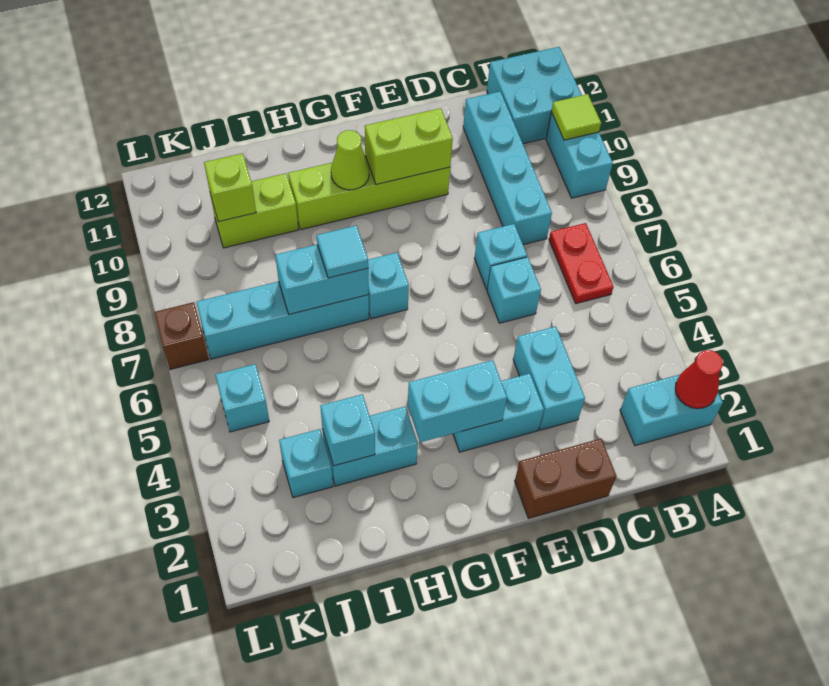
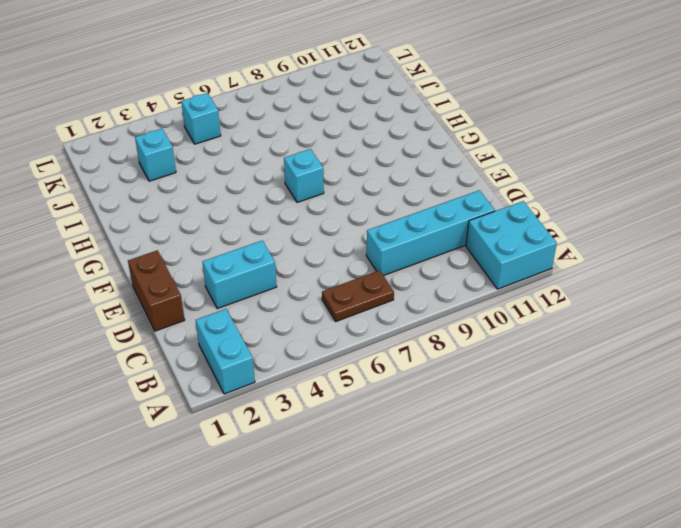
brown plate B6:B7 level 1 -> red plate B6:B7 level 1
none -> cyan brick A9:A10 level 1
none -> cyan brick D6 level 1
none -> cyan brick D7 level 1

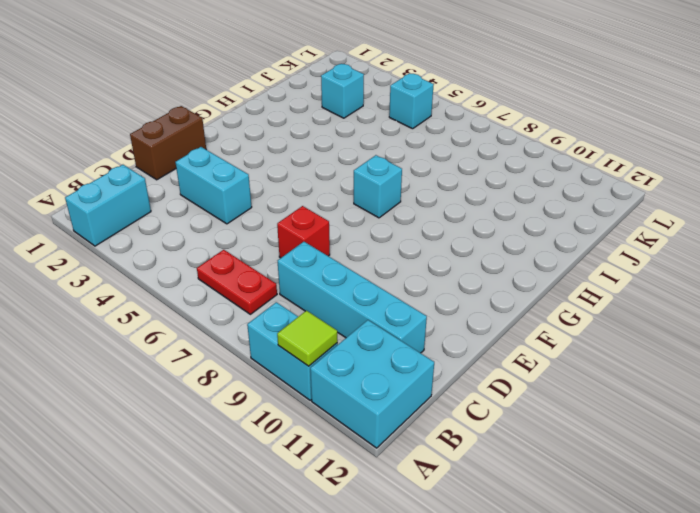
red brick D7 level 1 -> cyan brick D7 level 1
none -> cyan brick D6 level 1
none -> cyan brick E3:F3 level 1
none -> lime brick E10:H10 level 1

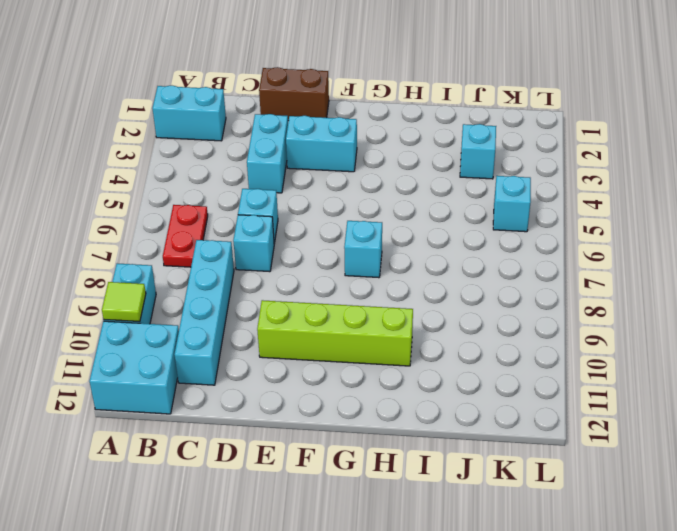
none -> cyan brick H3:I3 level 1
none -> cyan brick H7:K7 level 1
none -> lime brick I10:J10 level 1

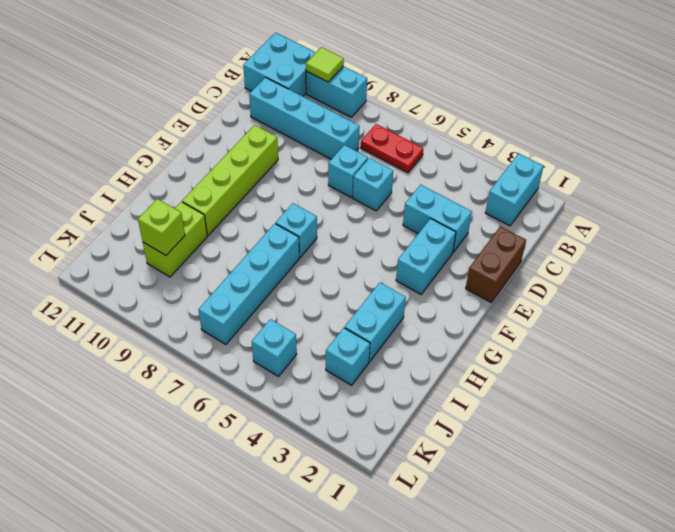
none -> brown brick L7 level 1
none -> red cone A2 level 2
none -> lime brick E10:F10 level 2

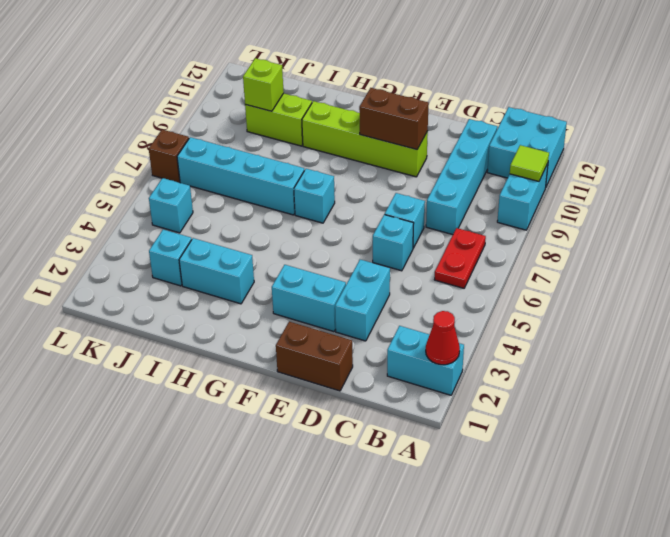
brown brick E10:F10 level 2 -> lime brick E10:F10 level 2
none -> cyan brick F3:G3 level 2
none -> lime cone G10 level 2
none -> cyan brick H7:I7 level 2

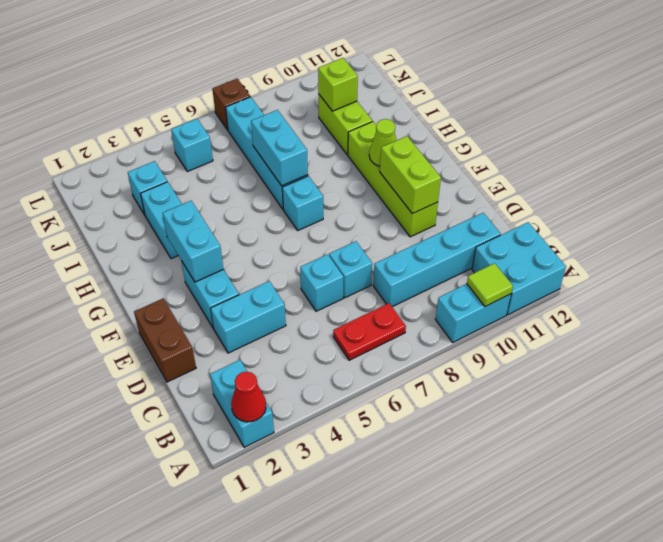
none -> cyan brick I3 level 2
none -> cyan tile H7 level 3

